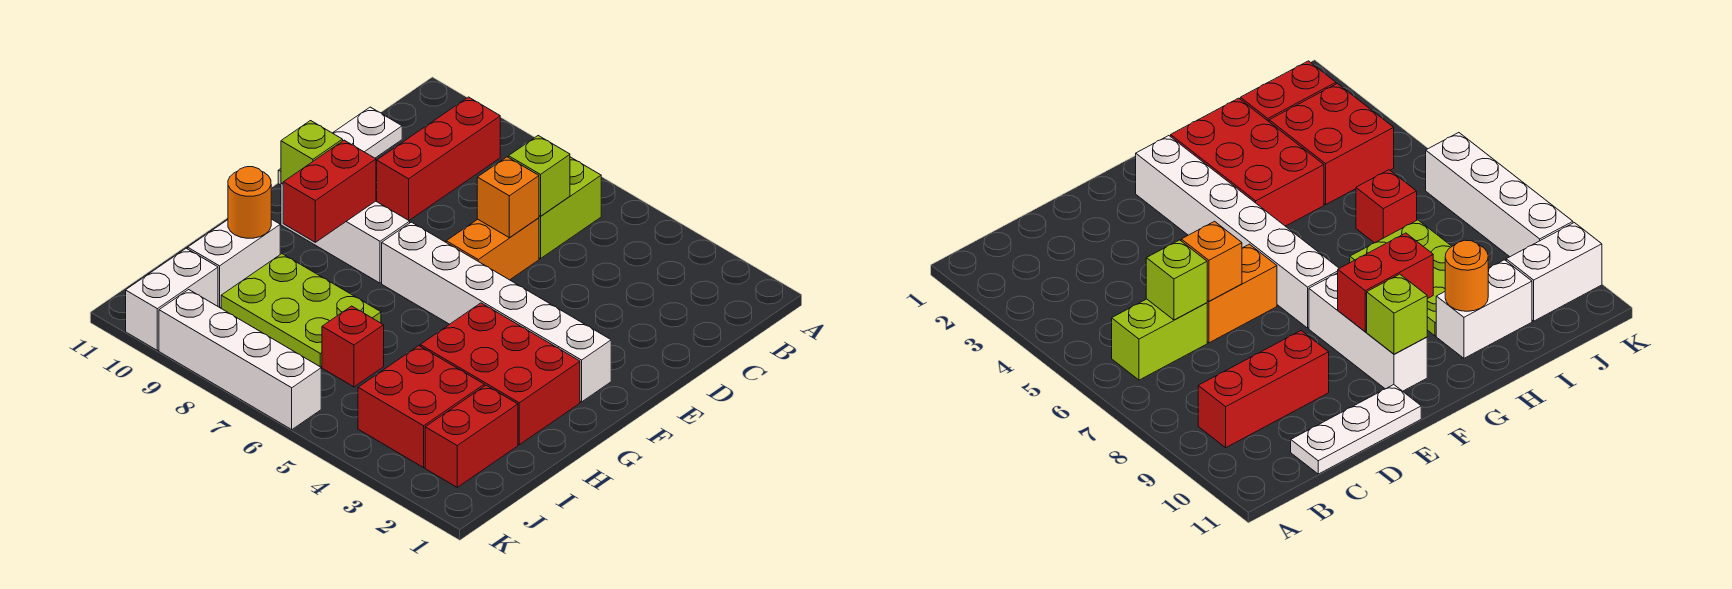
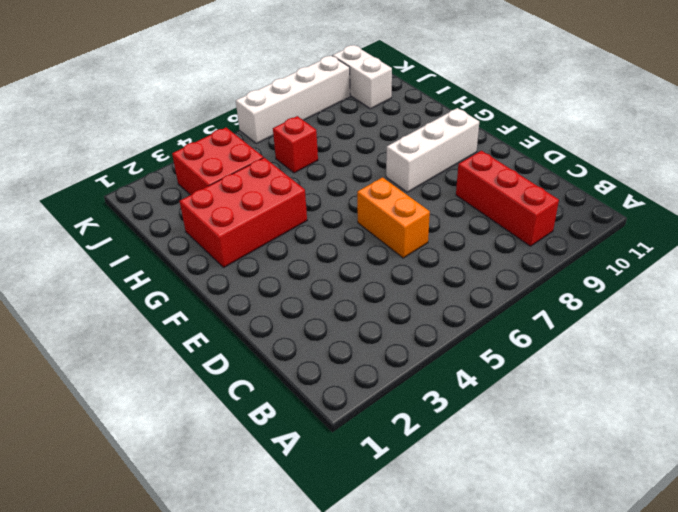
none -> lime brick B6:C6 level 1
none -> white plate C11:E11 level 1
none -> white brick F2:F7 level 1

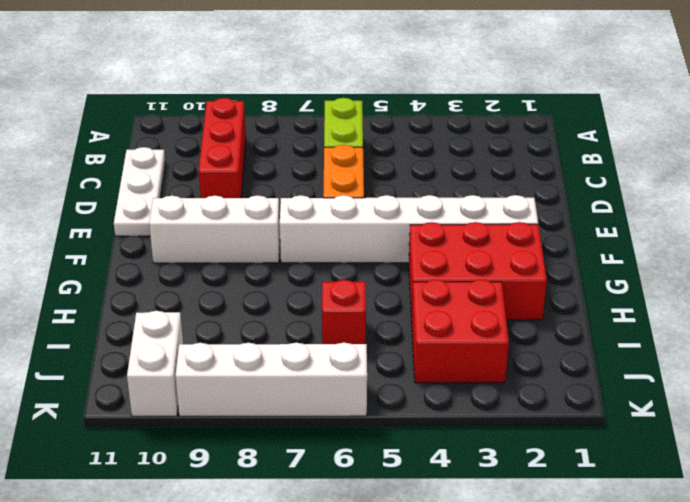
none -> lime plate H7:I9 level 1
none -> white brick H10:I10 level 1
none -> red brick I2:J2 level 1

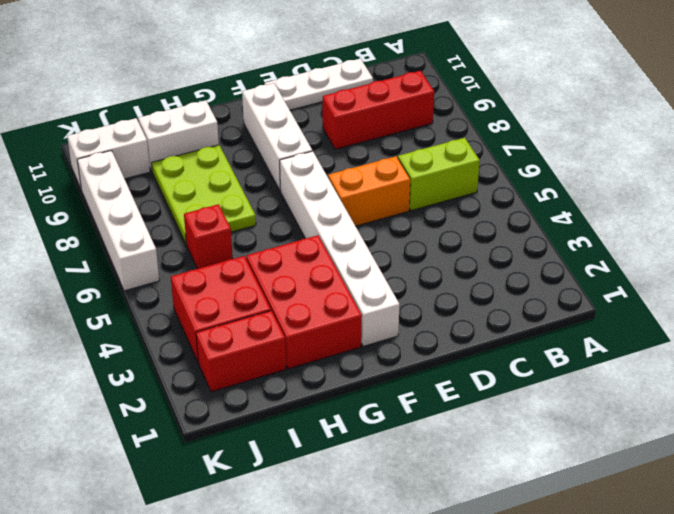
none -> lime brick C6 level 2
none -> orange brick D6 level 2
none -> red brick F9:G9 level 2

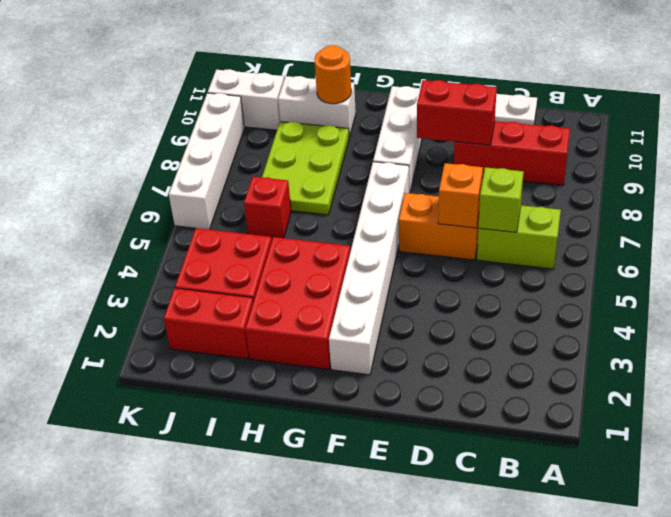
red brick D9:E9 level 2 -> red brick F9:G9 level 2
none -> lime brick F10 level 2

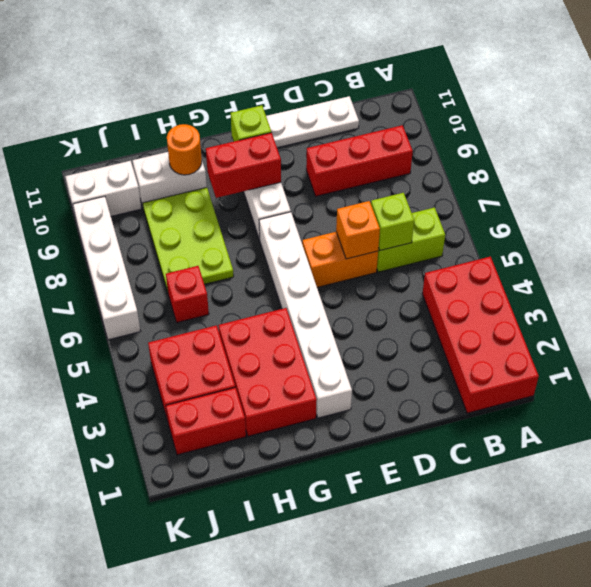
red brick A1:B4 level 1 -> none

